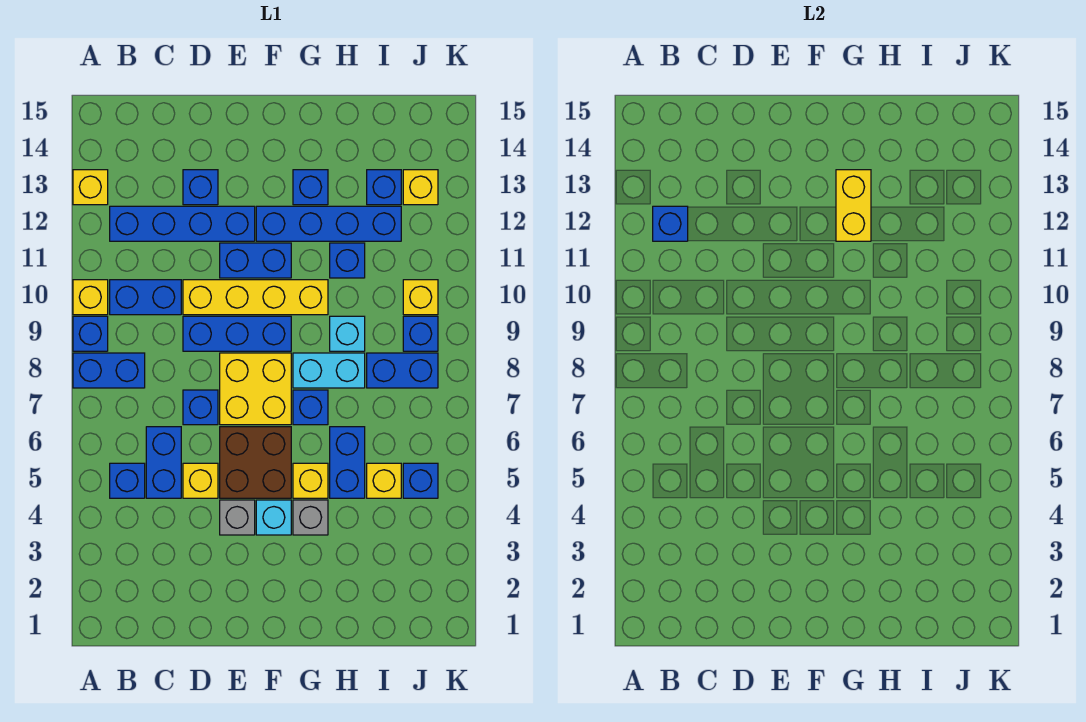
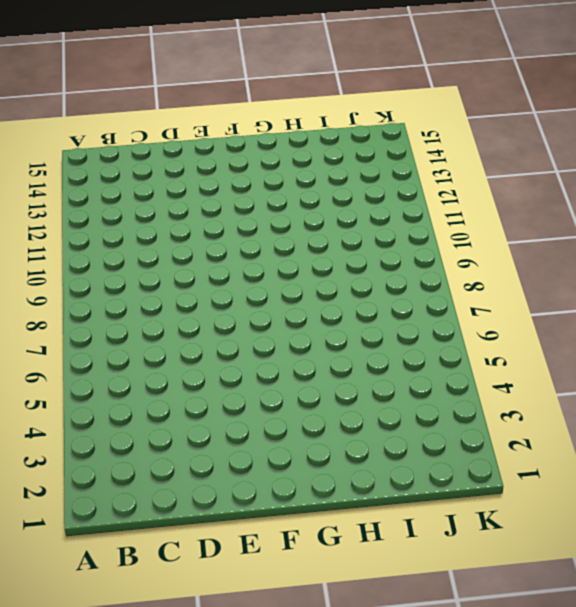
none -> blue brick A8:B8 level 1
none -> blue brick A9 level 1
none -> yellow brick A10 level 1
none -> yellow brick A13 level 1

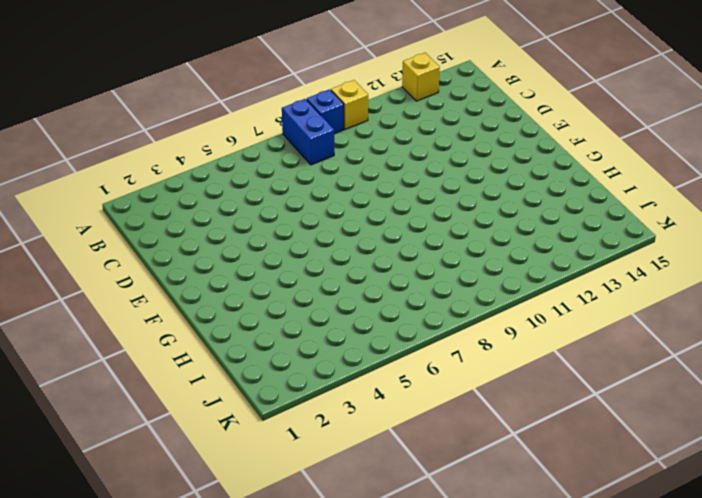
none -> blue brick B5 level 1
none -> blue brick B10:C10 level 1
none -> blue brick B12:E12 level 1
none -> blue brick C5:C6 level 1

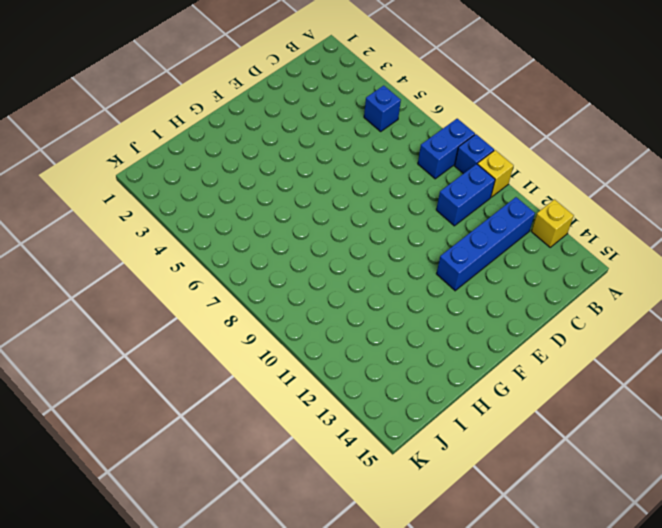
none -> blue brick C5:C6 level 1
none -> yellow brick D5 level 1
none -> blue brick D7 level 1
none -> blue brick D9:F9 level 1

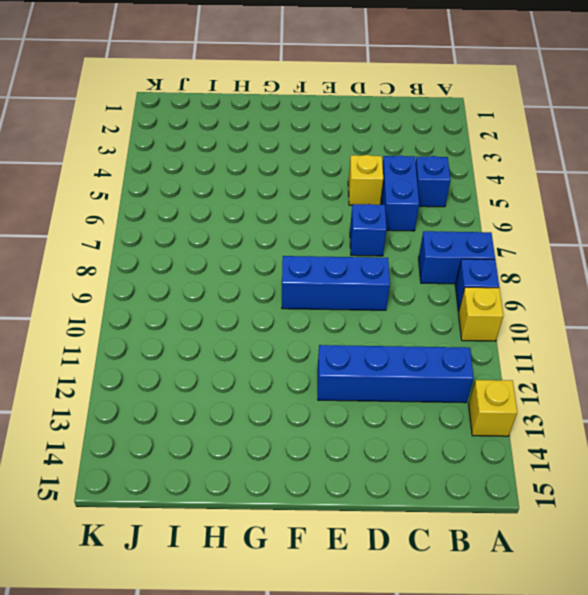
none -> blue brick B10:C10 level 1
none -> yellow brick D10:G10 level 1
none -> blue brick D13 level 1
none -> grey brick E4 level 1

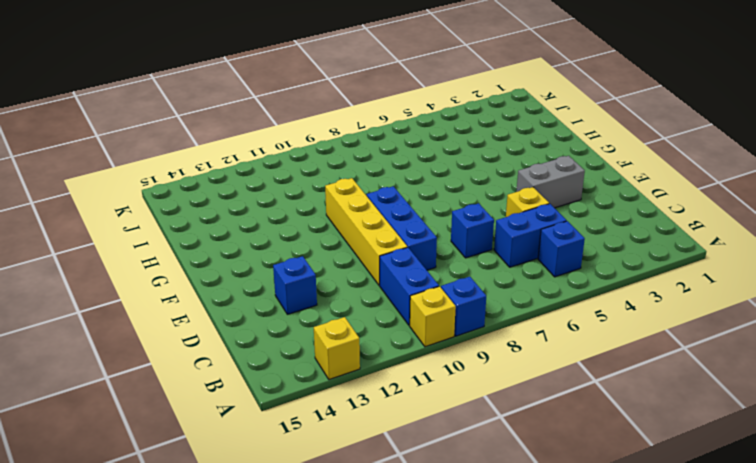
grey brick E3:E4 level 1 -> grey brick E4 level 1
none -> blue brick A8:B8 level 1
none -> blue brick B12:E12 level 1
none -> brown brick E5:F6 level 1
none -> yellow brick E7:F8 level 1

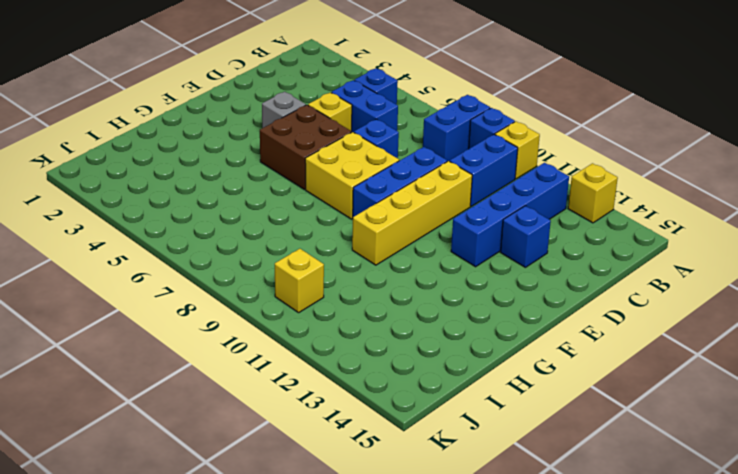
none -> blue brick E11:F11 level 1
none -> cyan brick F4 level 1
none -> blue brick F12:I12 level 1
none -> grey brick G4 level 1

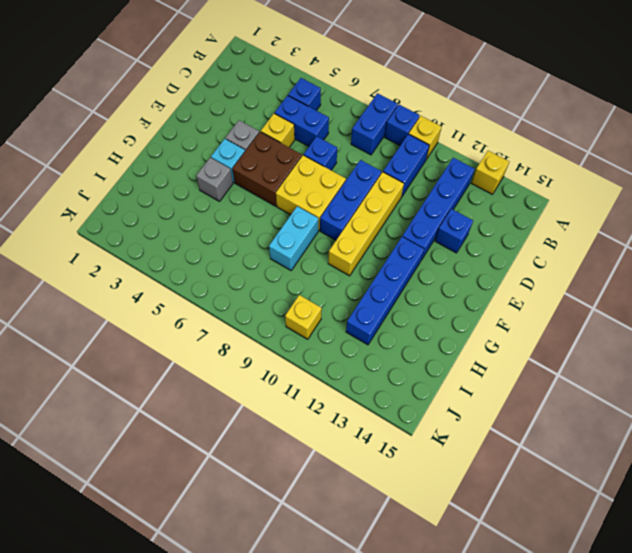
none -> blue brick E11:F11 level 1
none -> yellow brick G5 level 1
none -> blue brick G7 level 1
none -> blue brick G13 level 1

